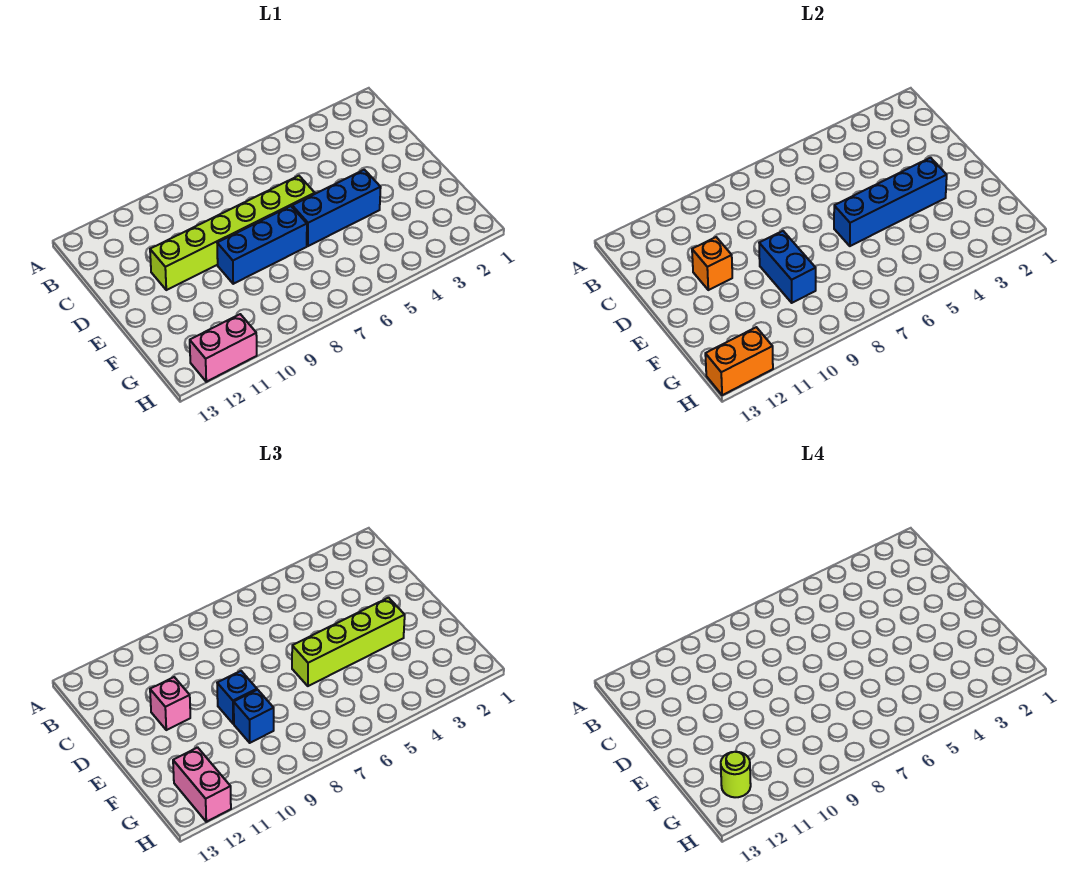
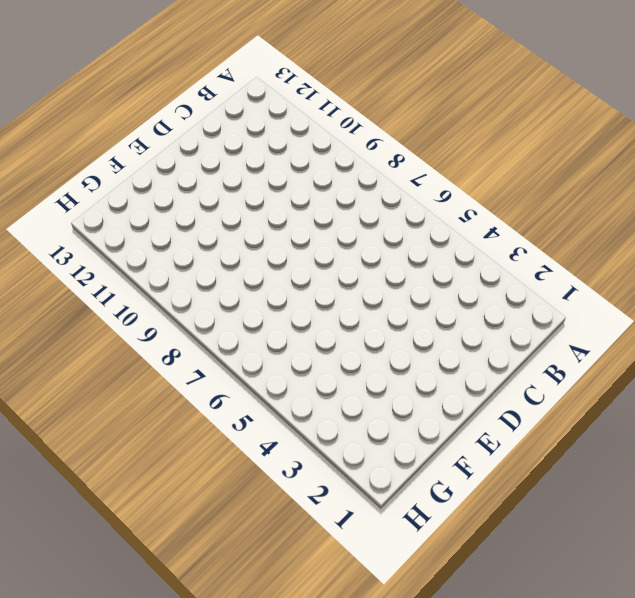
none -> lime brick D6:D11 level 1
none -> blue brick E4:E6 level 1
none -> blue brick E7:E9 level 1

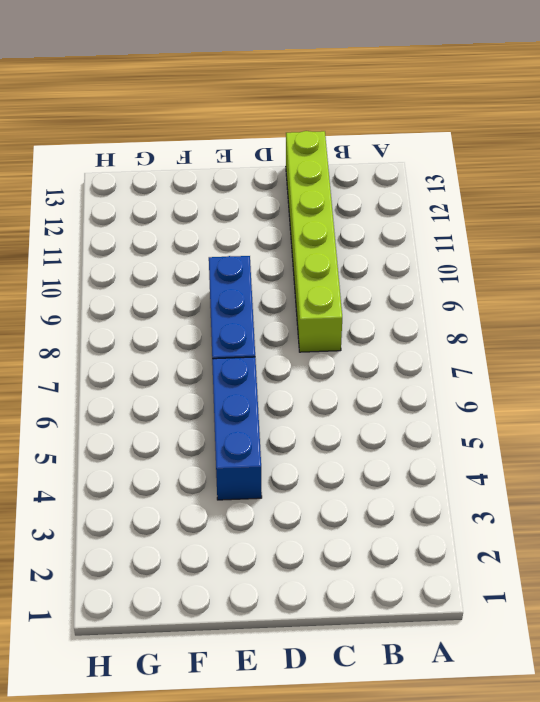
lime brick C8:C13 level 1 -> lime brick D6:D11 level 1
none -> pink brick H11:H12 level 1
none -> orange brick D11 level 2
none -> blue brick E3:E6 level 2

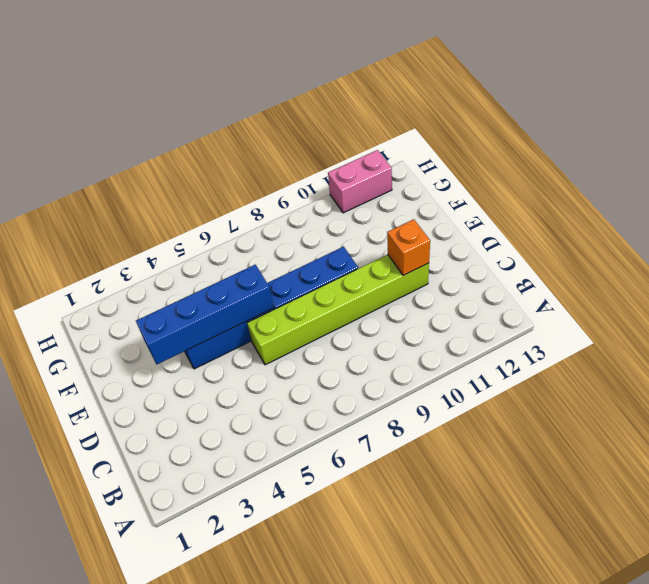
none -> blue brick E9:F9 level 2
none -> orange brick H12:H13 level 2
none -> pink brick D11 level 3

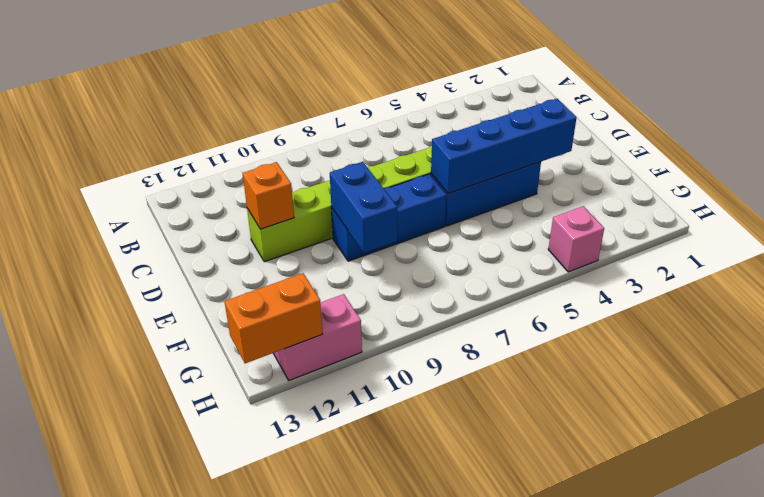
pink brick H4 level 1 -> pink brick D11 level 3
none -> lime brick E3:E6 level 3
none -> blue brick E9 level 3
none -> blue brick F9 level 3

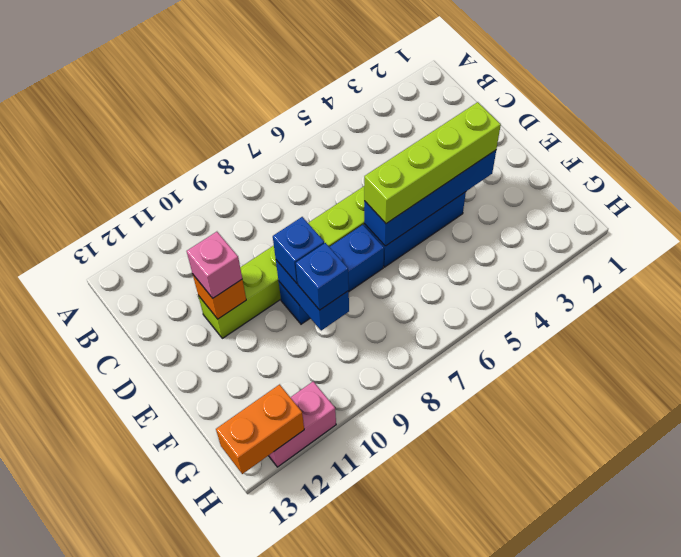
none -> pink brick G12:H12 level 3
none -> lime round brick G12 level 4

